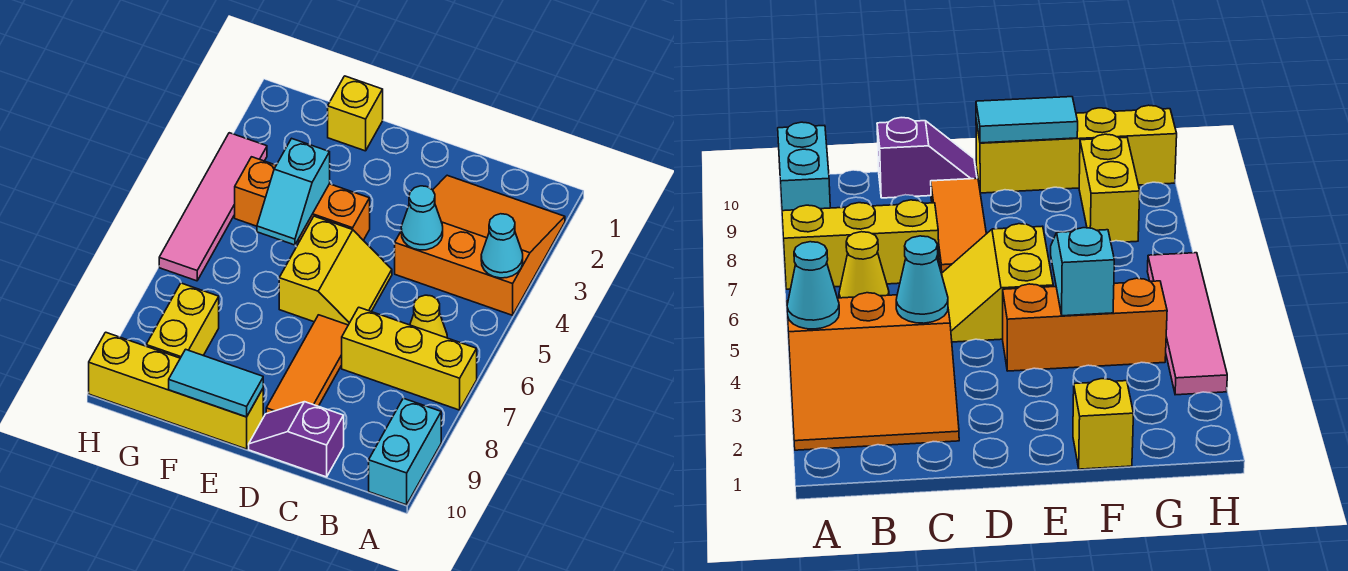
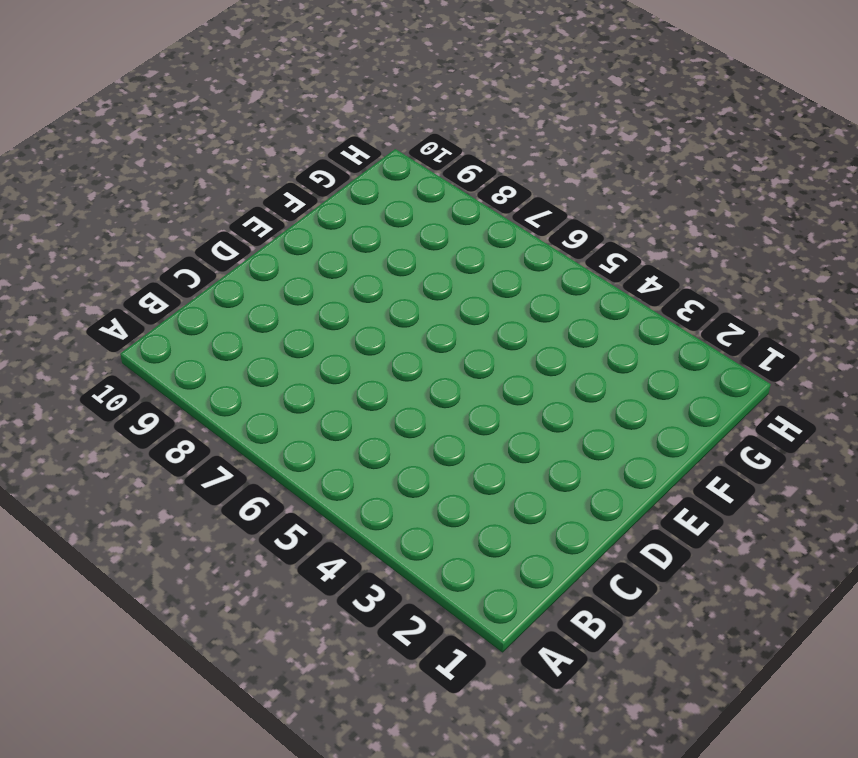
none -> orange slope A2:C4 level 1 top 4
none -> yellow brick A7:C7 level 1
none -> cyan brick A9:A10 level 1

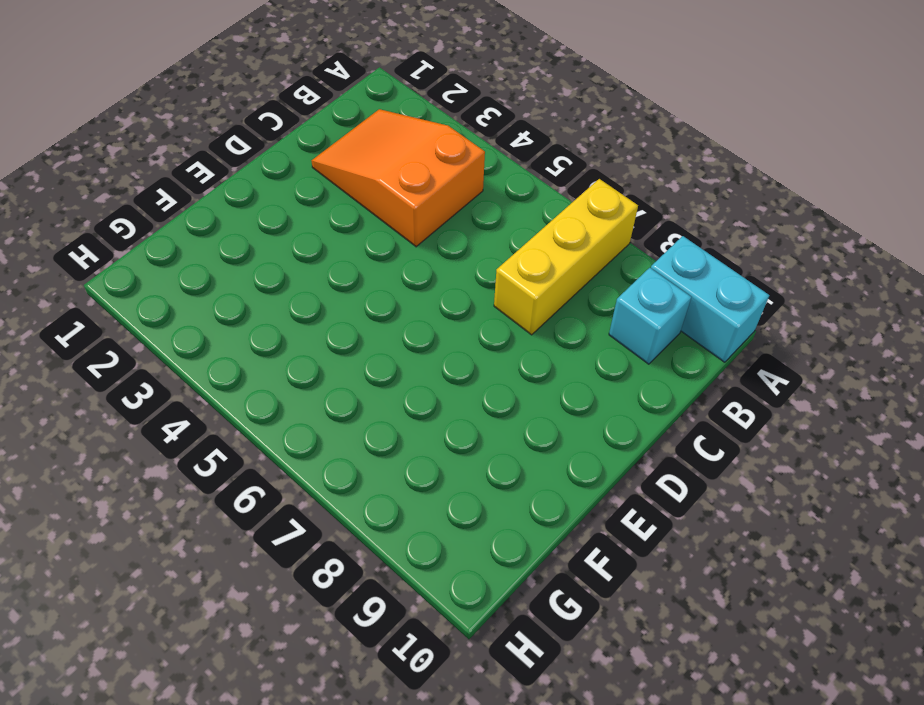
orange slope B2:C4 level 1 top 4 -> orange slope A2:C4 level 1 top 4
cyan brick B9 level 1 -> none
none -> yellow cone B6 level 1
none -> purple slope C10:D10 level 1 top C
none -> yellow slope D5:E6 level 1 top E

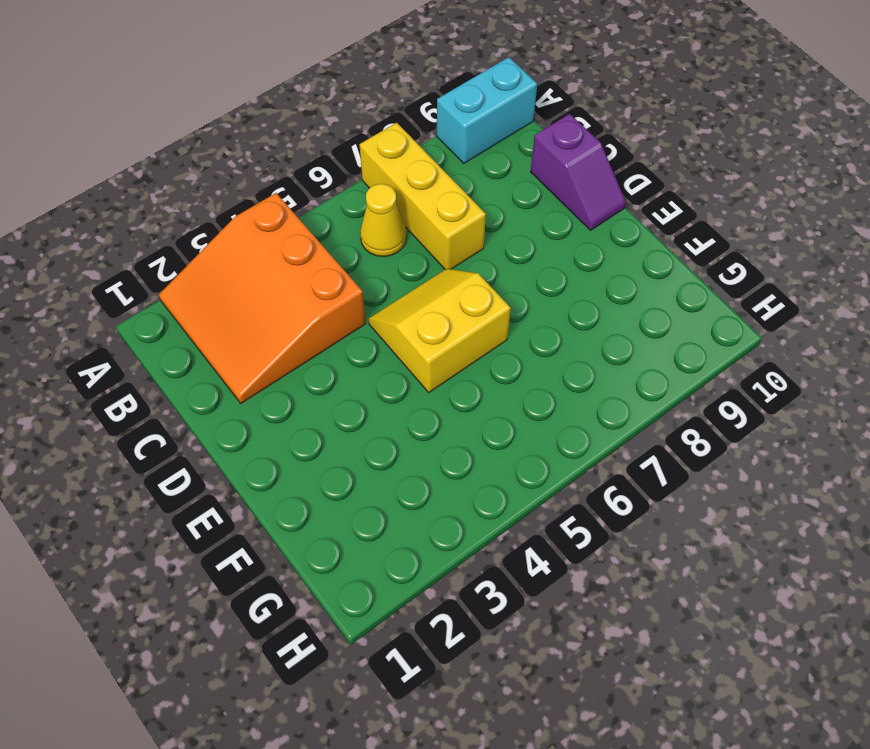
none -> orange tile D7:D9 level 1
none -> orange brick E4:G4 level 1
none -> yellow brick E10:H10 level 1

